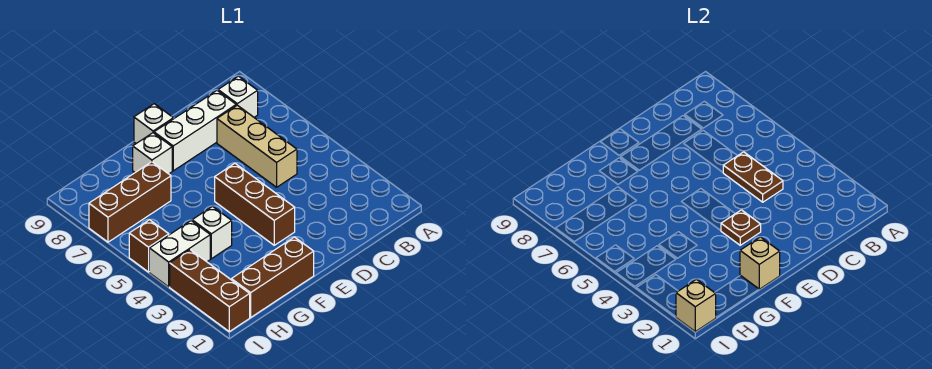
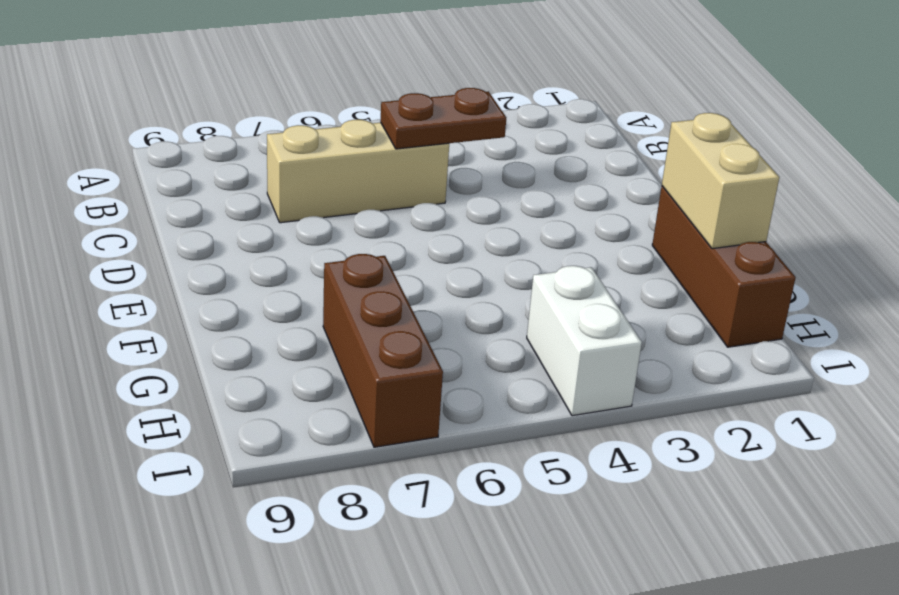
tan brick F1:G1 level 2 -> tan brick F1 level 2
none -> white brick B8 level 1
none -> white brick C8:E8 level 1
none -> brown brick E3:E5 level 1

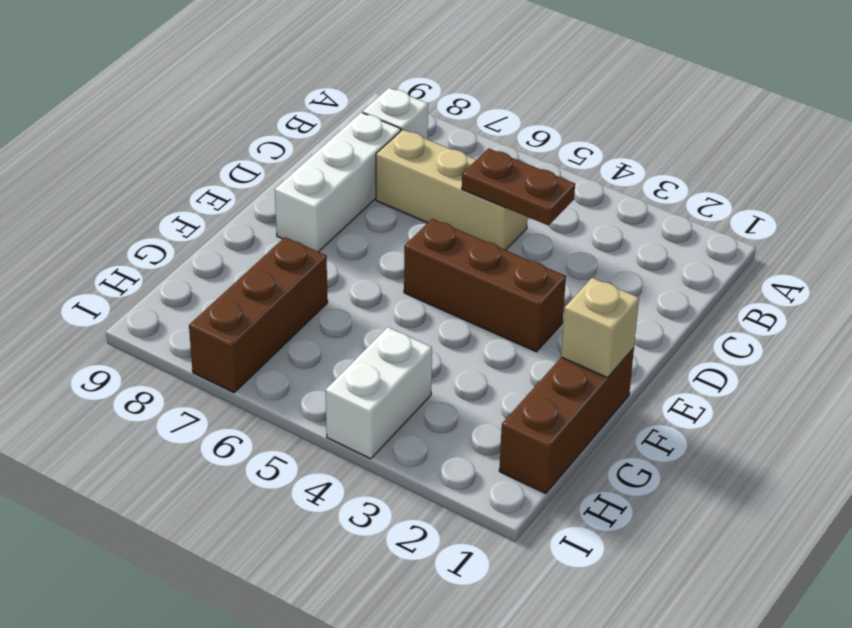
none -> white brick E9 level 1
none -> white brick F8 level 1
none -> white brick G4 level 1

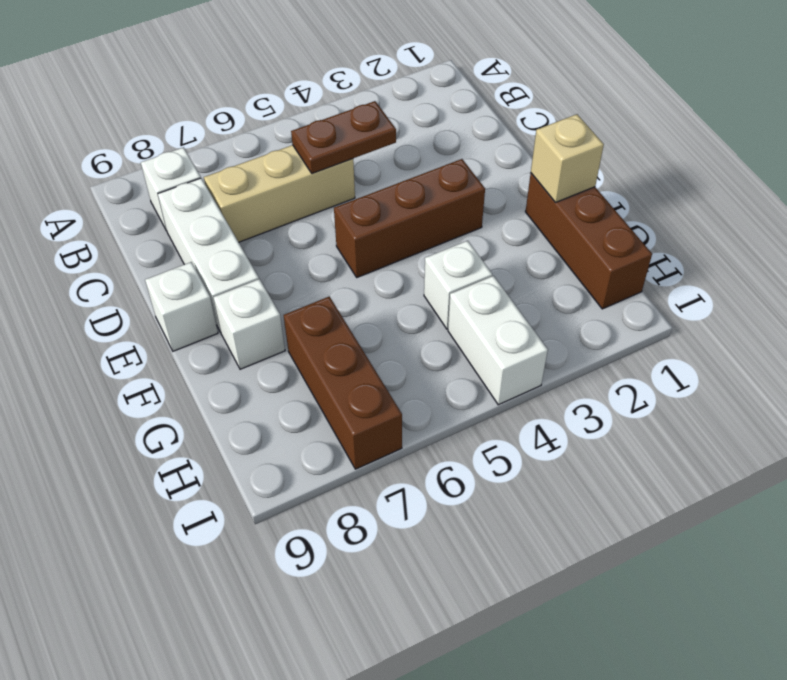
none -> brown brick I1:I3 level 1
none -> brown brick I5 level 1
none -> brown plate E3 level 2

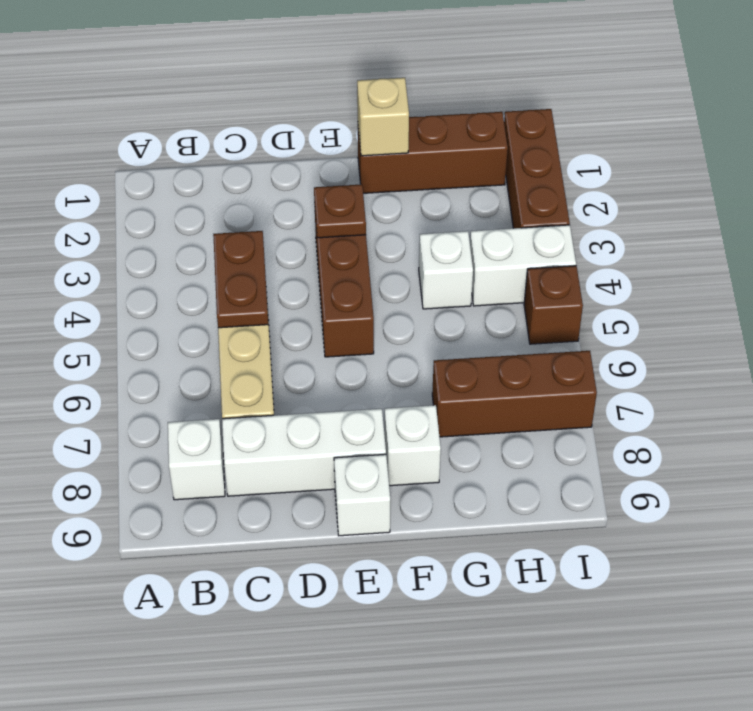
none -> tan brick I1 level 2

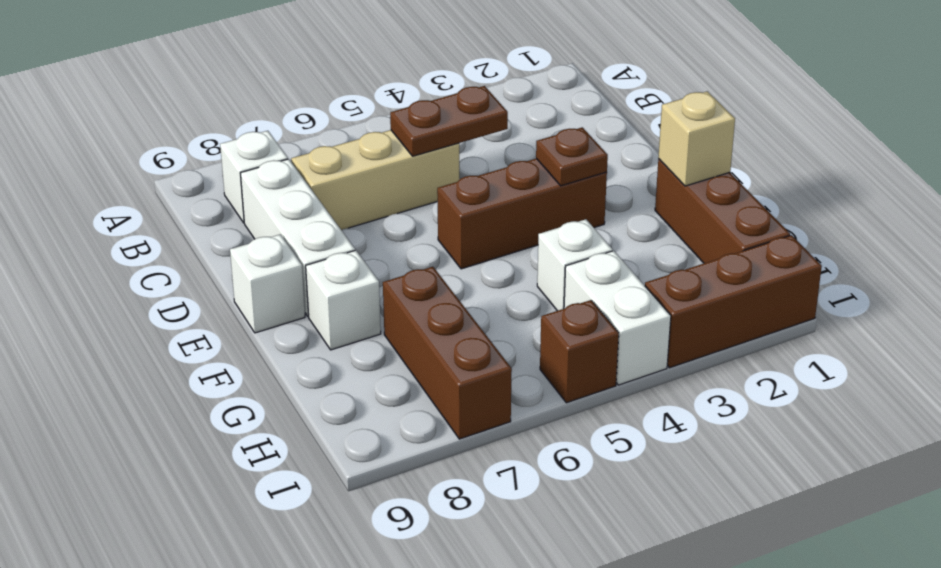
none -> tan brick I1 level 2

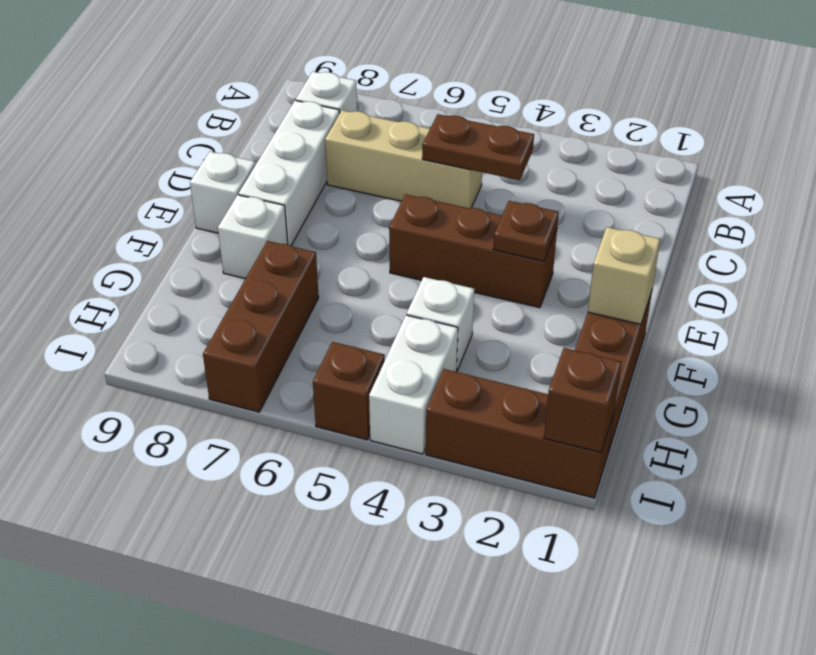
brown brick I1 level 2 -> tan brick I1 level 2

